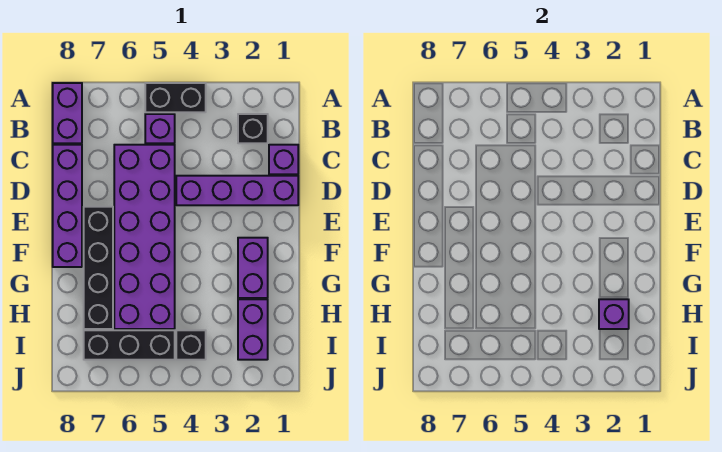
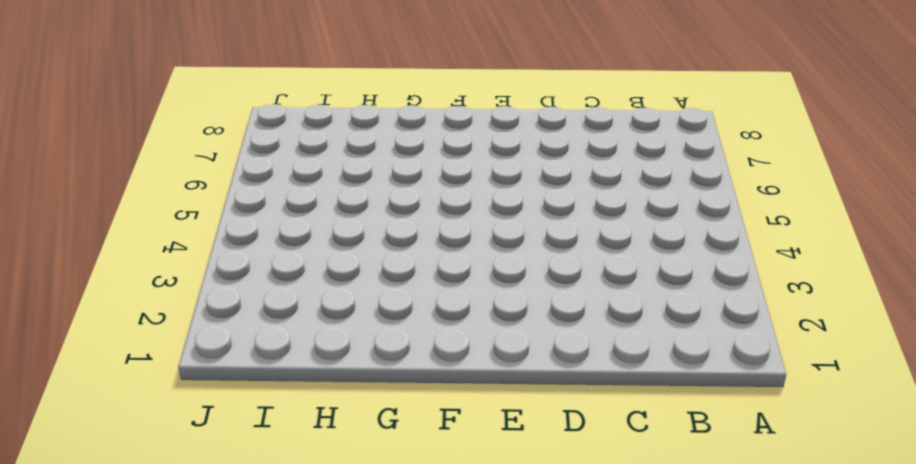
none -> black brick A4:A5 level 1
none -> purple brick A8:B8 level 1
none -> black brick B2 level 1

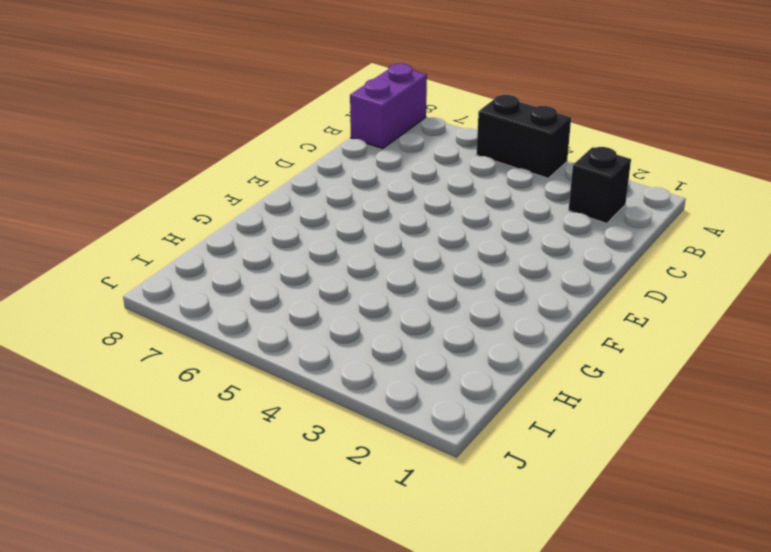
none -> purple brick B5 level 1
none -> purple brick C1 level 1
none -> purple brick C5:H6 level 1

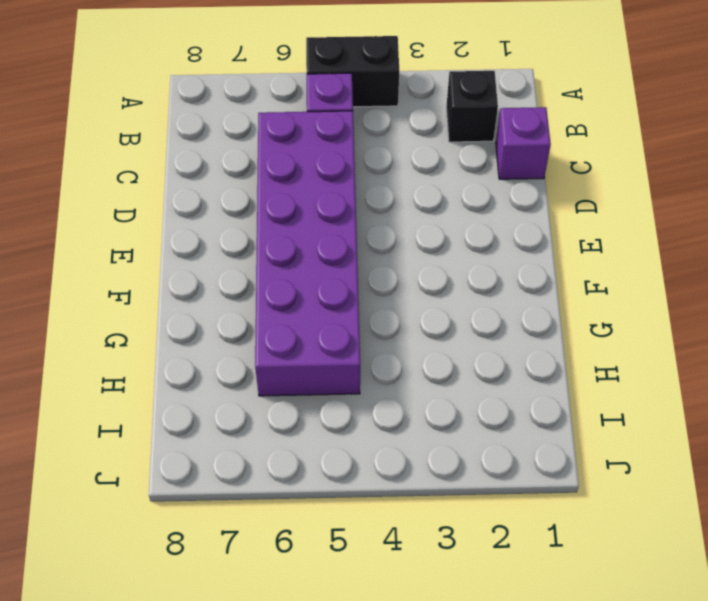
none -> purple brick A8:B8 level 1
none -> purple brick C8:F8 level 1
none -> purple brick D1:D4 level 1

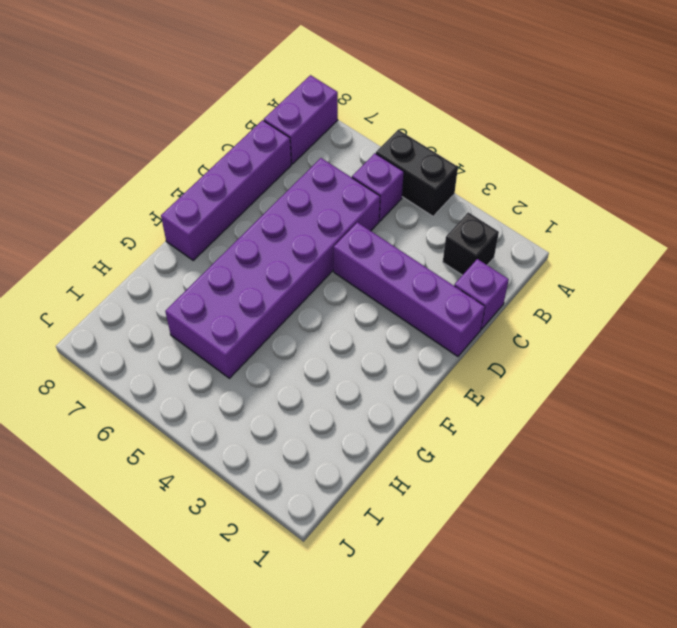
none -> black brick E7:H7 level 1
none -> purple brick F2:G2 level 1
none -> purple brick H2:I2 level 1

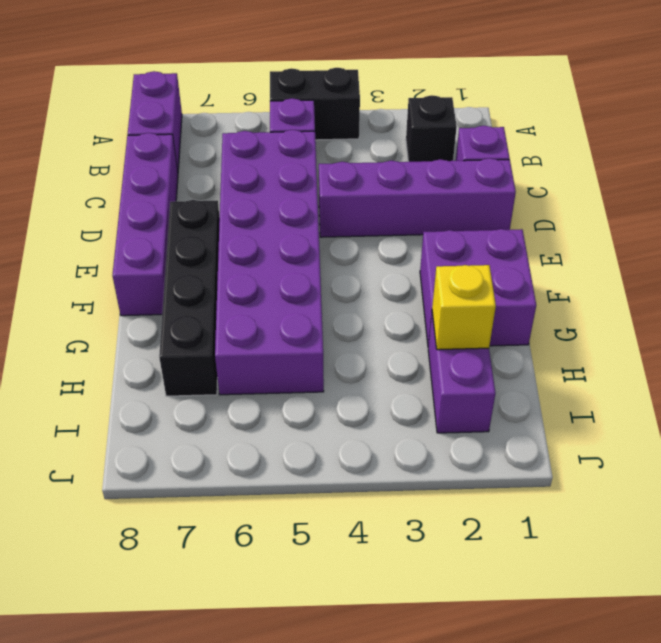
purple brick F1:G2 level 1 -> purple brick F2:G2 level 1
yellow brick H2 level 2 -> purple brick H2 level 2
none -> black brick I4 level 1
none -> black brick I5:I7 level 1

